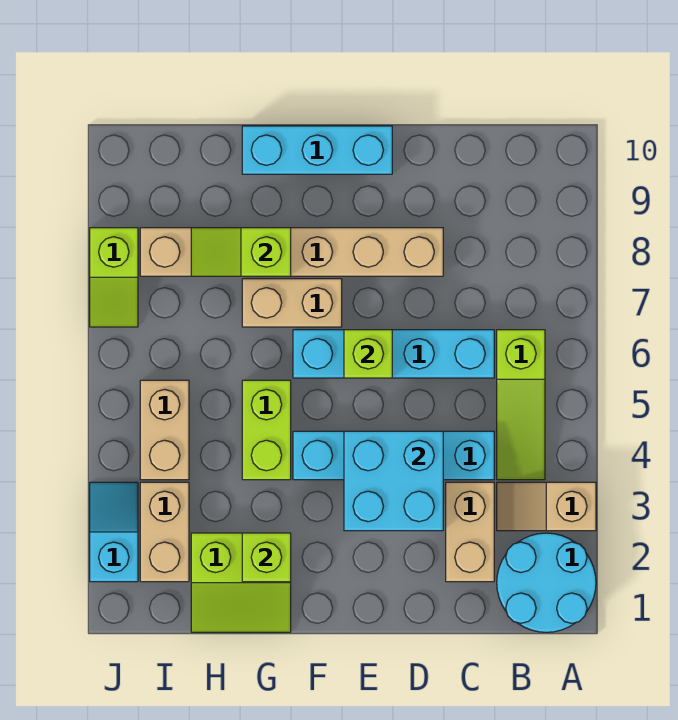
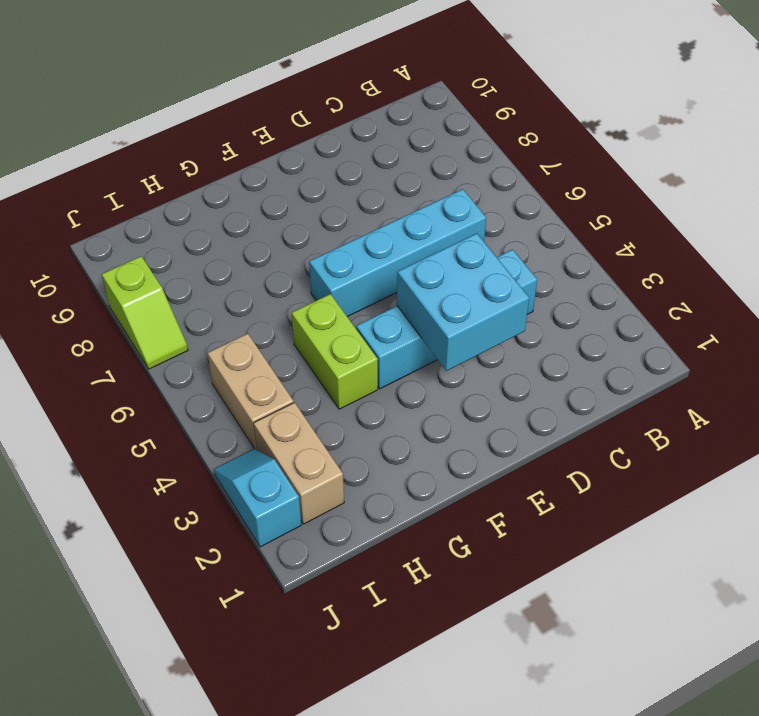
none -> cyan round brick A1:B2 level 1
none -> tan slope A3:B3 level 1 top A
none -> lime slope B4:B6 level 1 top 6

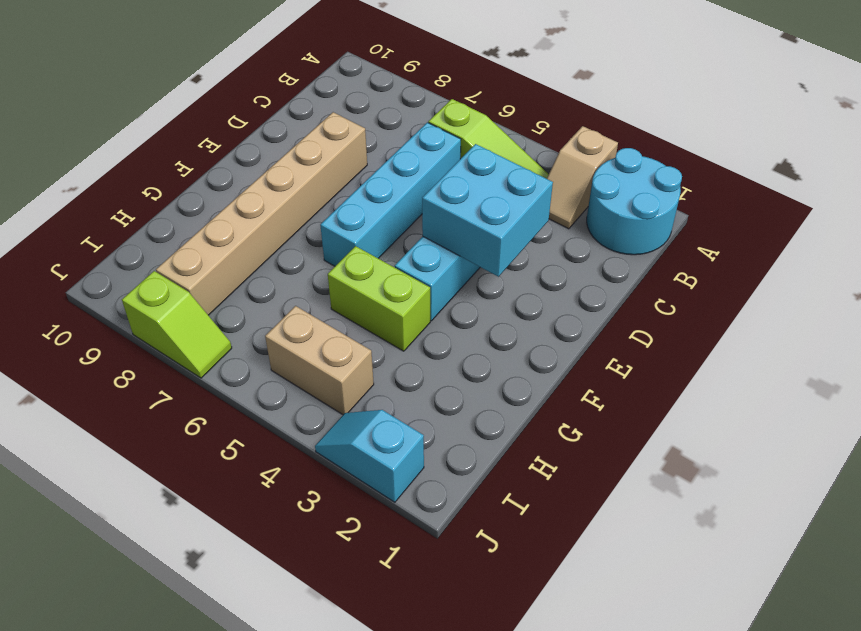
none -> tan brick C2:C3 level 1
none -> cyan brick E10:G10 level 1
none -> tan brick F7:G7 level 1

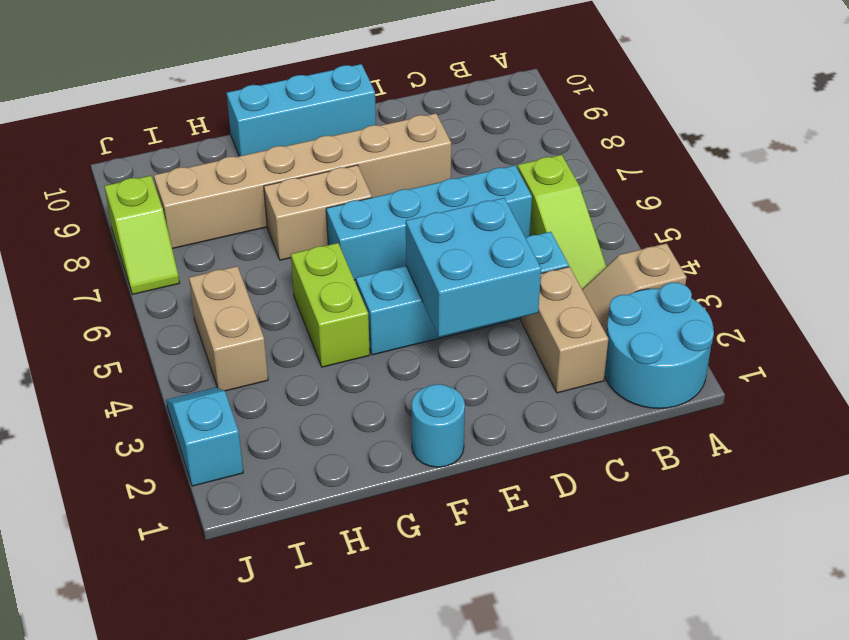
cyan round brick F1 level 1 -> none
none -> lime slope G1:H2 level 1 top 2
none -> tan brick I2:I3 level 1
none -> lime brick E6 level 2

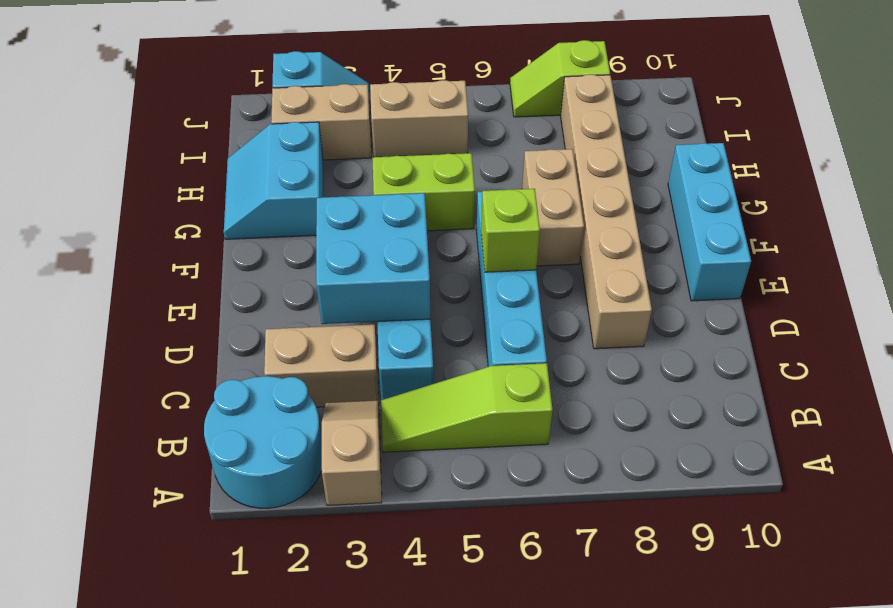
cyan slope G1:H2 level 1 top 2 -> lime slope G1:H2 level 1 top 2
none -> lime brick G2 level 2
none -> lime slope G8:H8 level 2 top G

